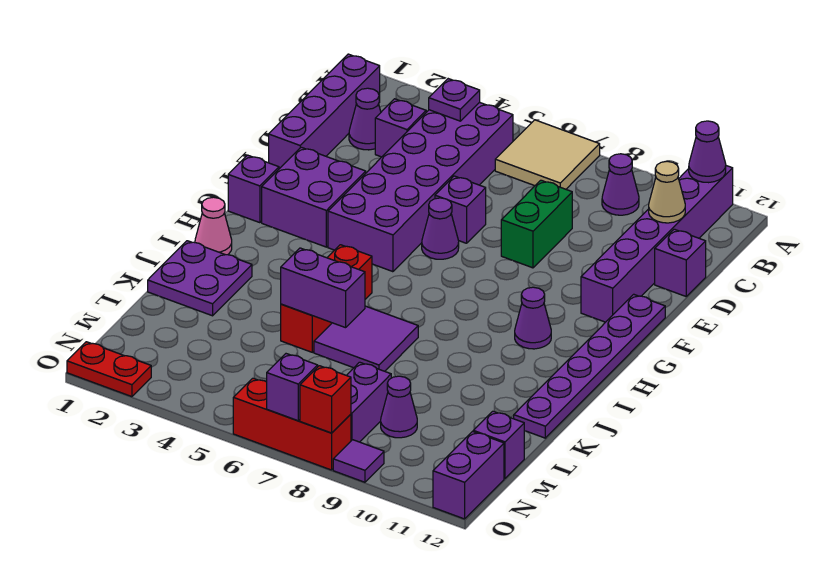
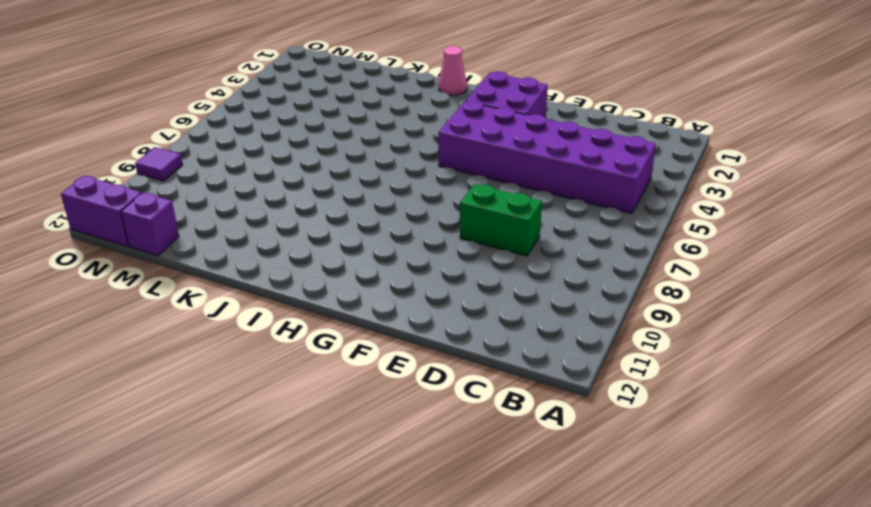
none -> tan tile A6:B7 level 1
none -> purple brick A11:F11 level 1
none -> purple brick B1:E1 level 1
none -> purple cone B9 level 1

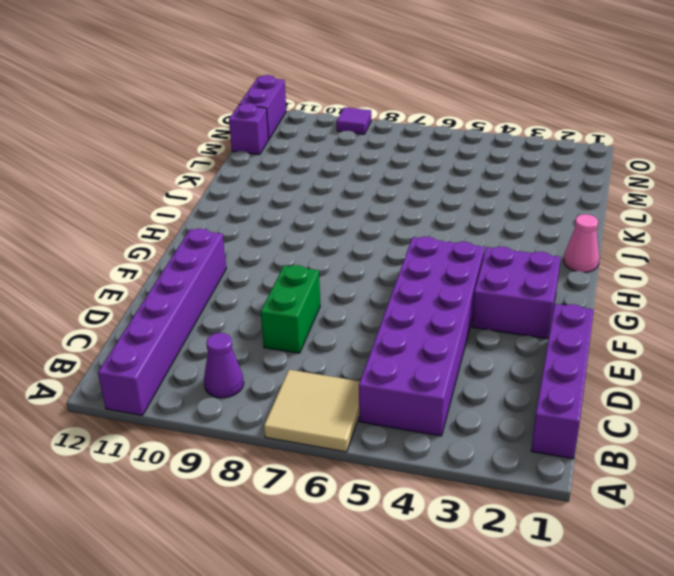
none -> purple cone C2 level 1
none -> purple brick C3 level 1
none -> purple brick D12 level 1
none -> purple brick E6 level 1

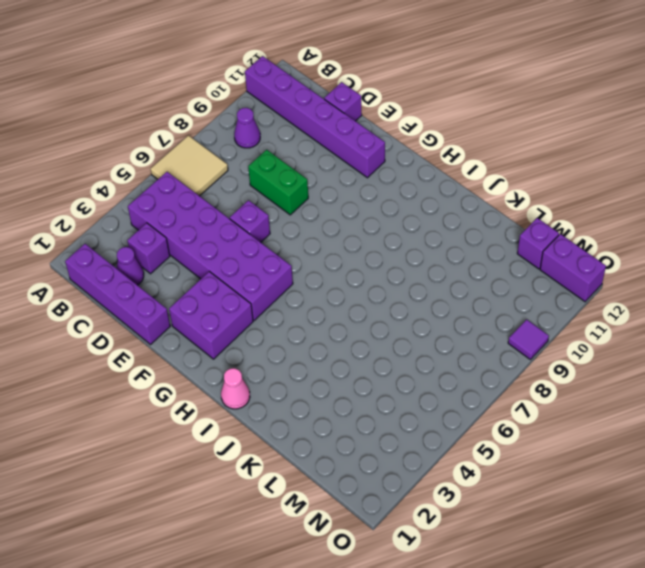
none -> purple cone F6 level 1
none -> purple plate F12:K12 level 1
none -> purple brick G1 level 1
none -> purple cone H10 level 1

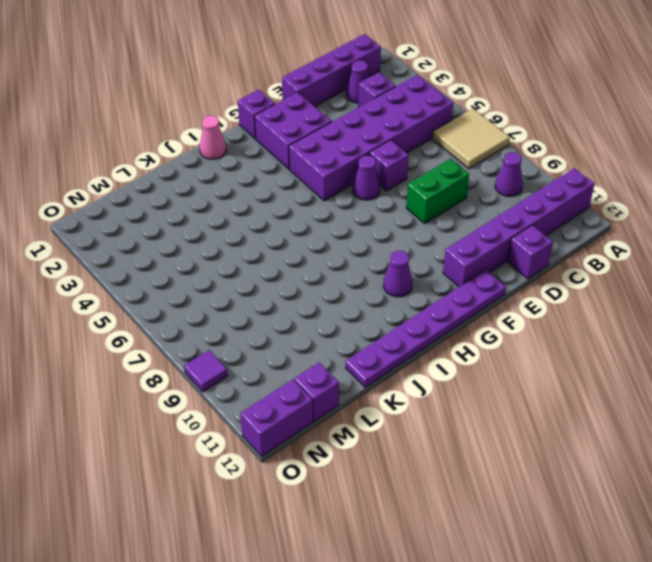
none -> red brick I5:K5 level 1
none -> purple plate J1:K2 level 1
none -> purple tile J6:K7 level 1
none -> purple brick M8:N8 level 1

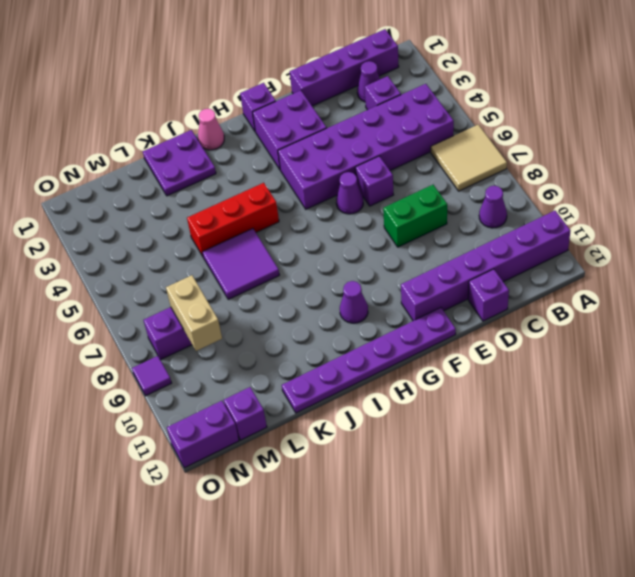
tan brick M8:M9 level 2 -> none
none -> purple cone M9 level 1
none -> red plate O1:O2 level 1
none -> red brick O6:O8 level 1
none -> purple cone A11 level 2

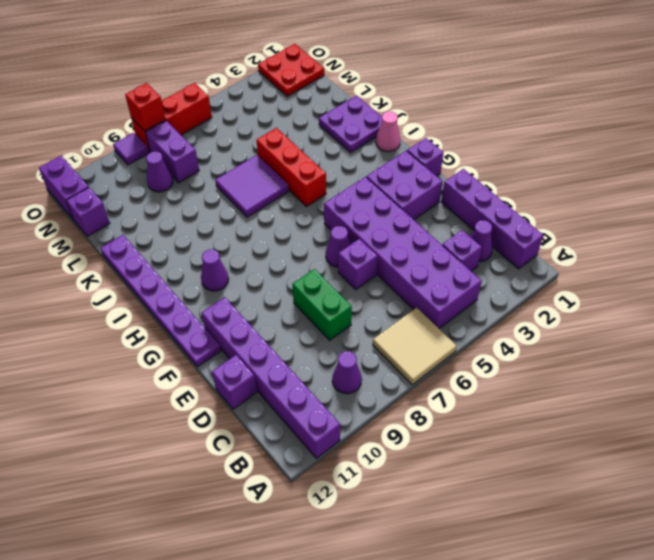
red plate N1:O2 level 1 -> red plate O1:O2 level 1
none -> purple cone A11 level 2
none -> purple plate B4 level 2
none -> tan cone C11 level 2
none -> purple brick K5:K6 level 2

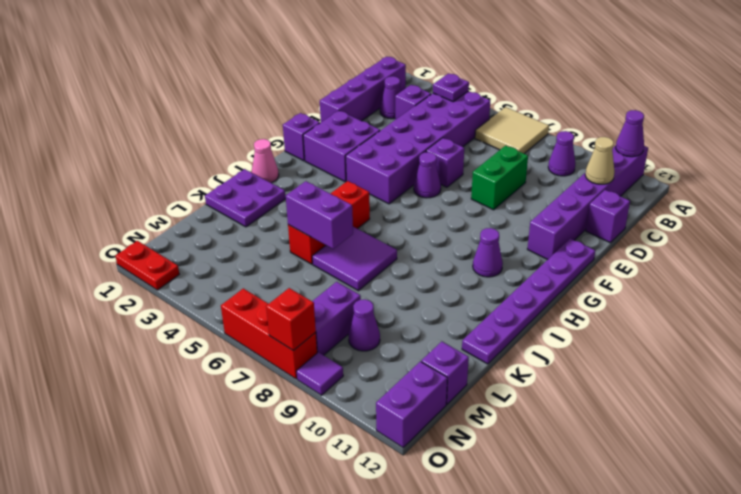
none -> purple brick O7 level 2

